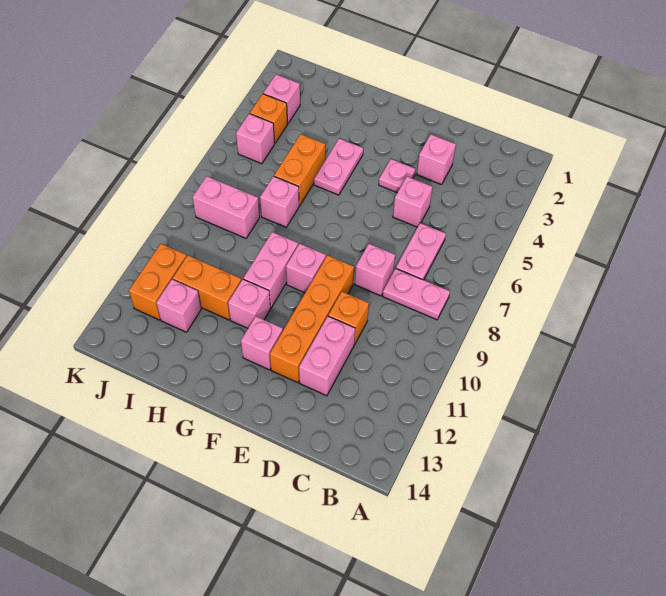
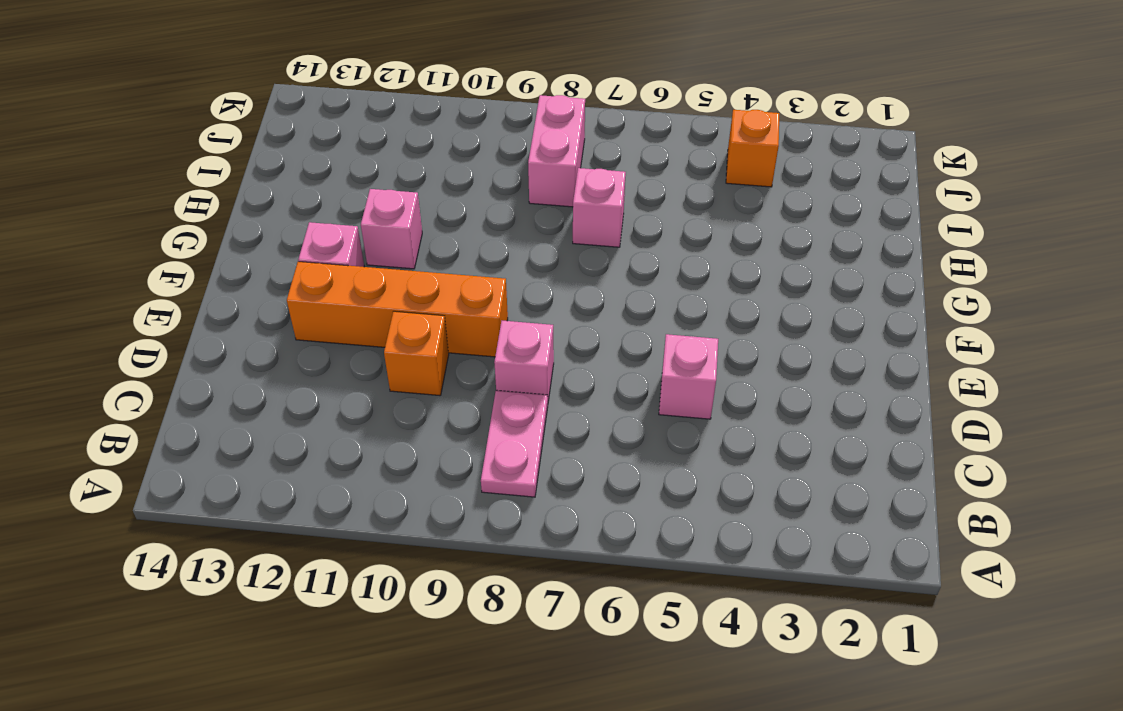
none -> pink plate C6:C7 level 1
none -> pink brick D3 level 1
none -> pink brick D11:D12 level 1

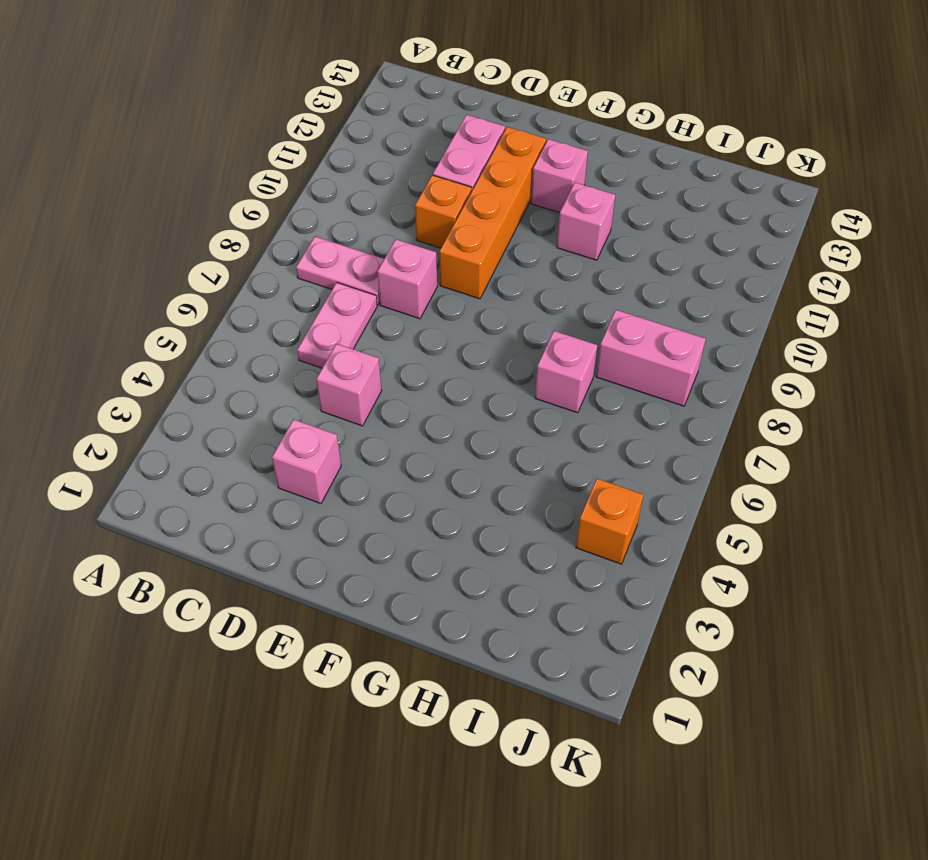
none -> pink plate E4 level 1
none -> pink brick F9 level 1
none -> pink plate G4:G5 level 1

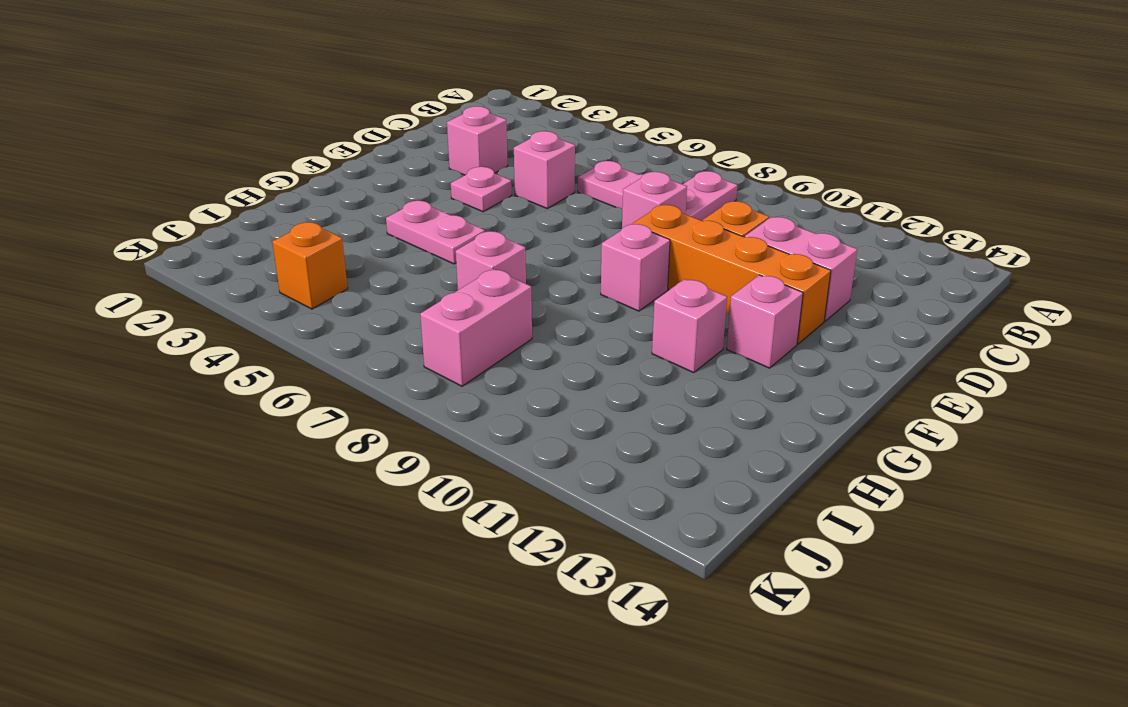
none -> pink brick G9:G10 level 1
none -> orange brick H5:H6 level 1
none -> orange brick H11:I11 level 1

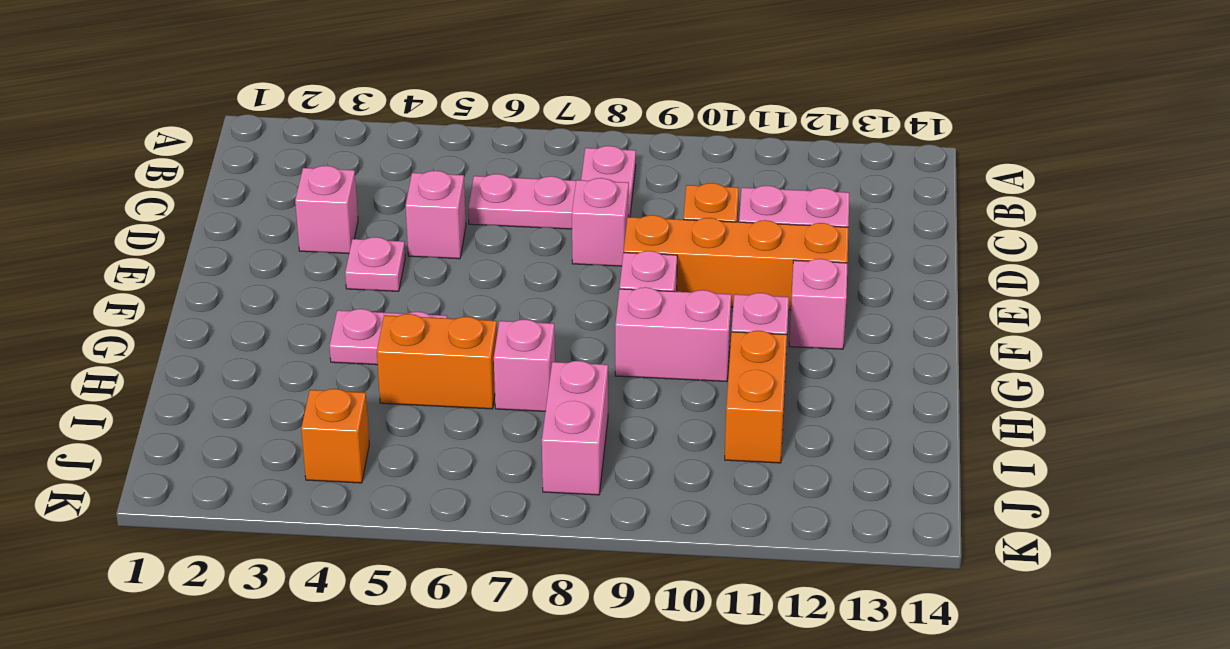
none -> pink brick I12 level 1
none -> pink brick J3 level 1
none -> pink brick J5 level 1

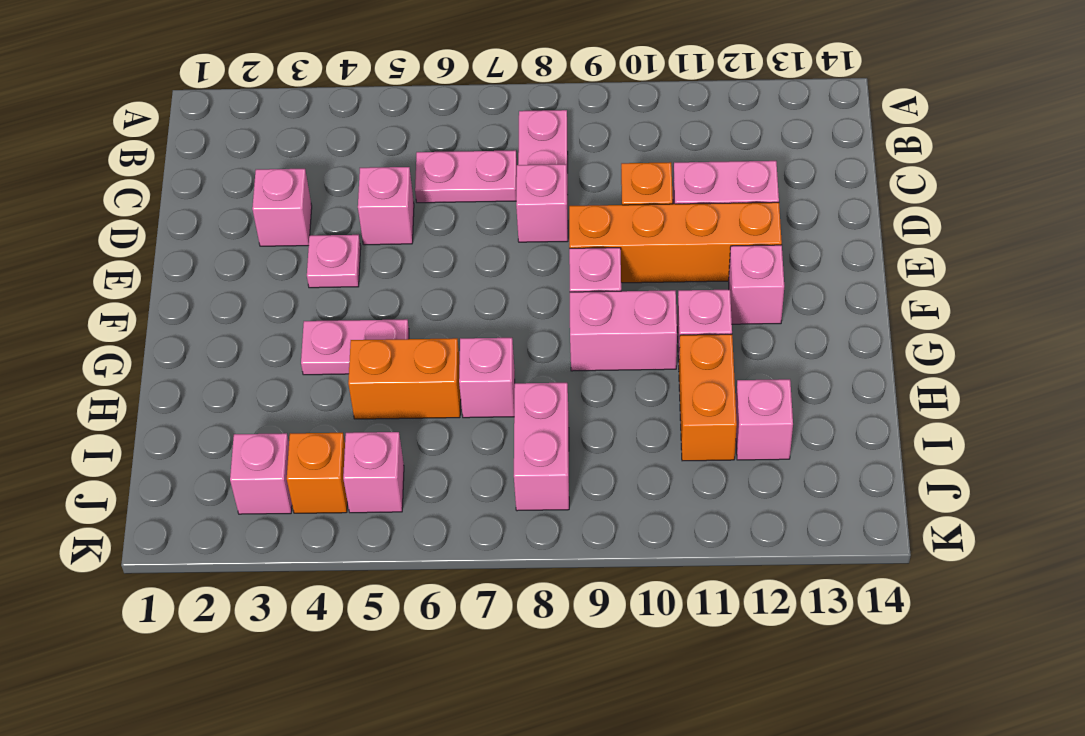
none -> orange brick J11:J12 level 1

